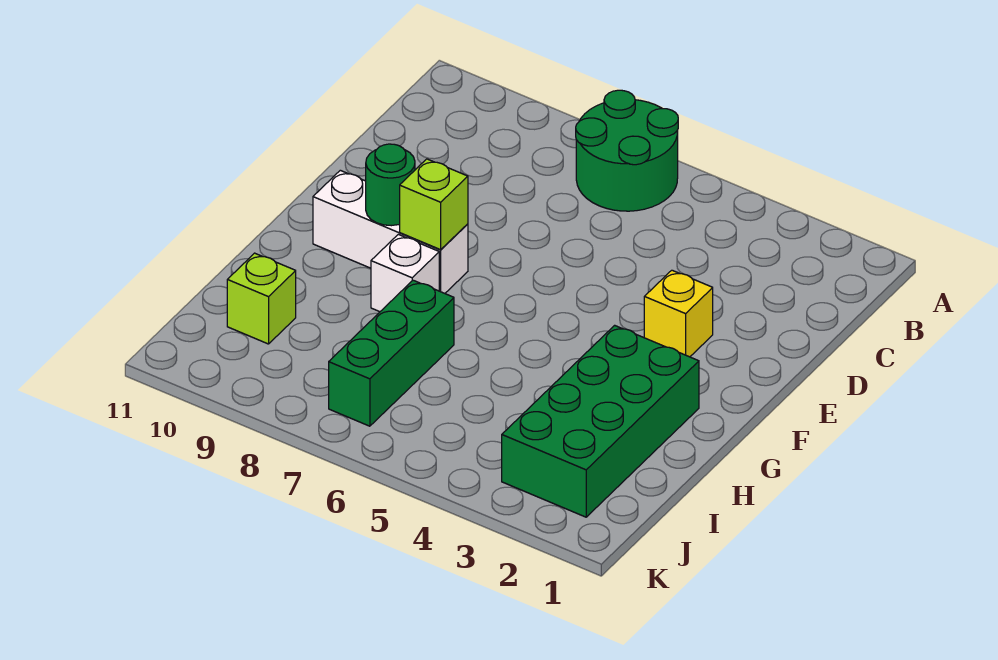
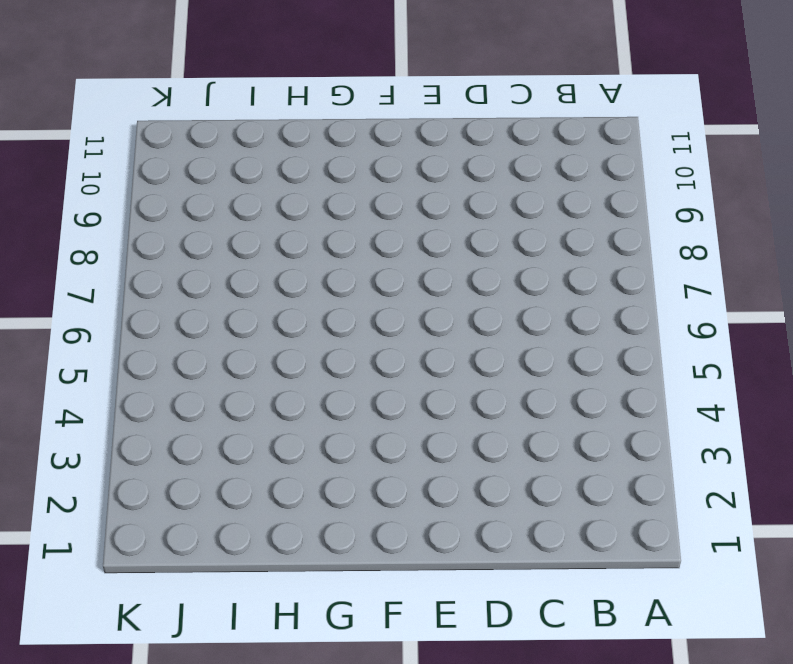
none -> green round brick A6:B7 level 1
none -> yellow brick E3 level 1

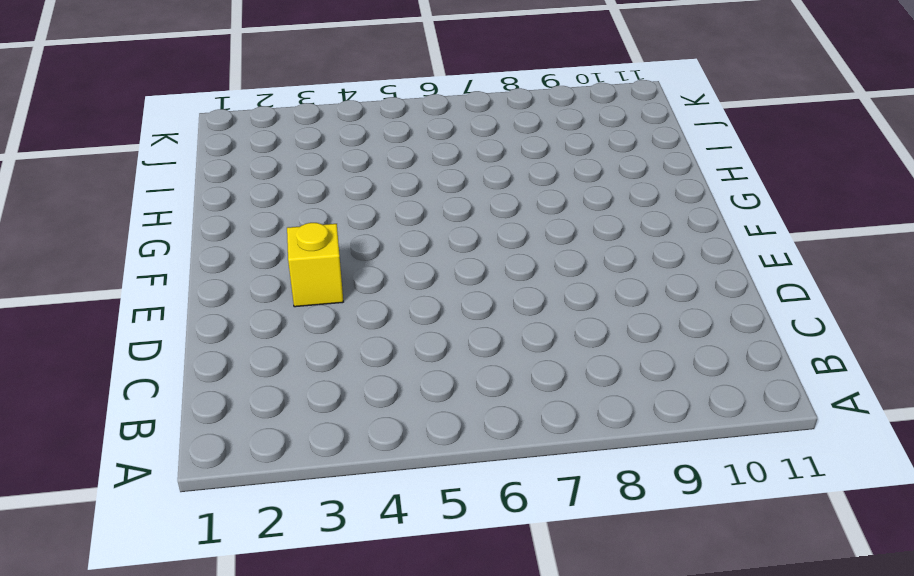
none -> green round brick A6:B7 level 1
none -> white brick F8:F10 level 1

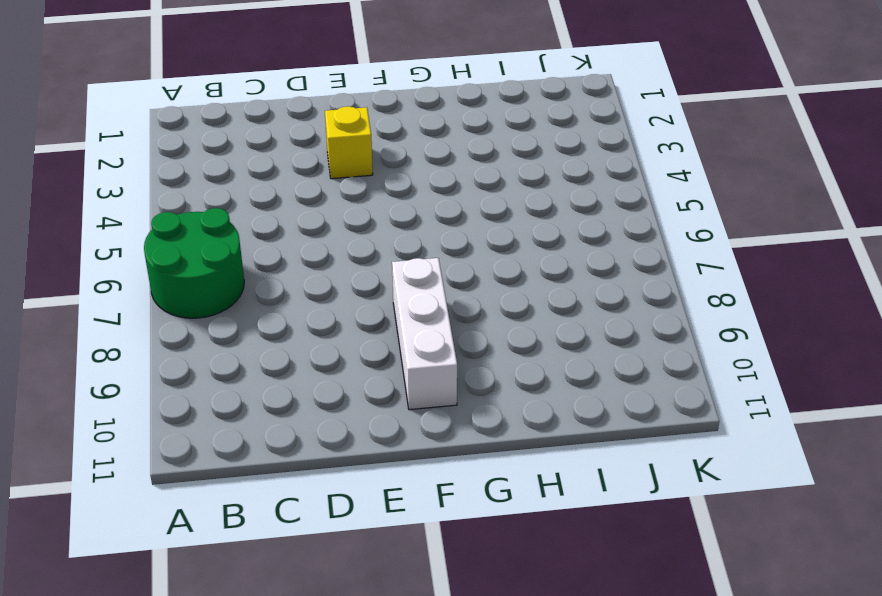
none -> green brick G2:J3 level 1
none -> white brick G8 level 1

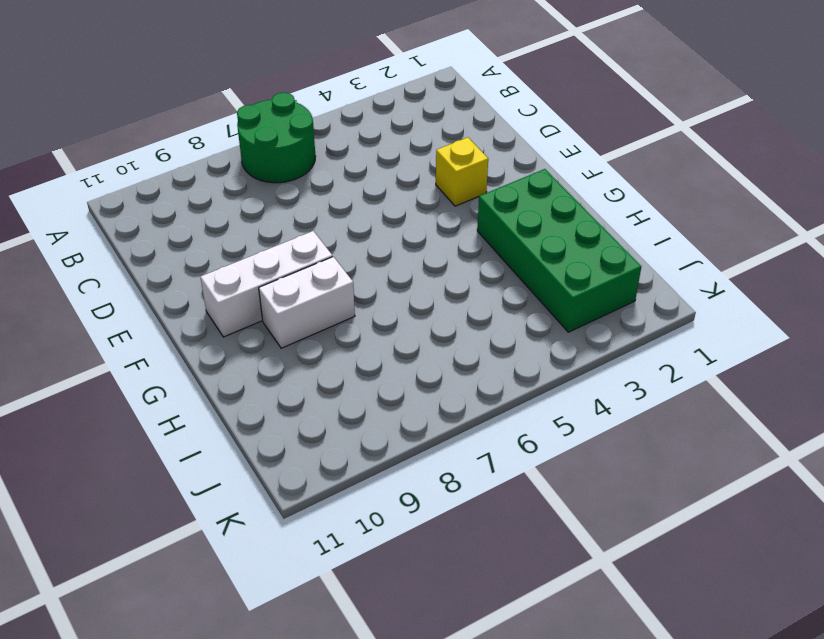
white brick G8:G9 level 1 -> white brick G8 level 1
none -> green brick H7:J7 level 1
none -> lime brick I10 level 1

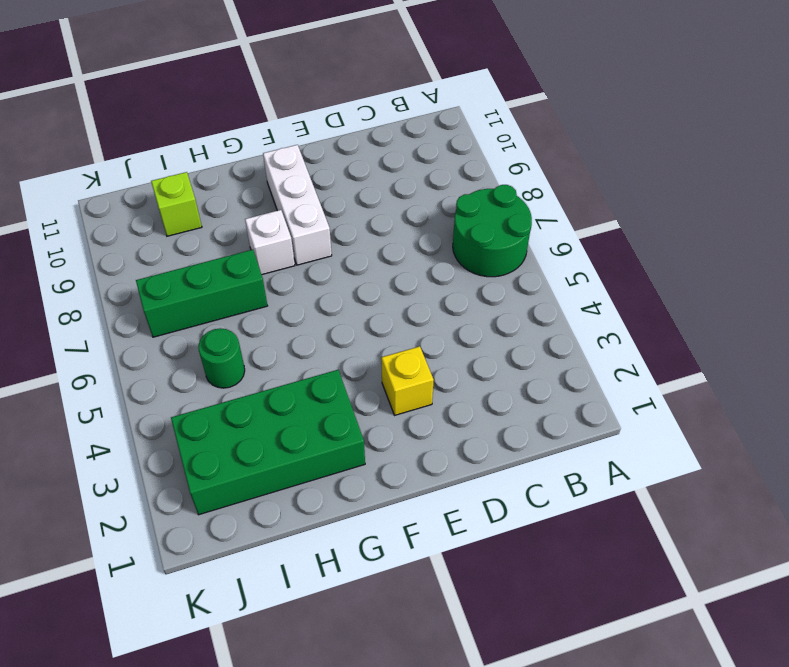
green round brick I5 level 1 -> green round brick F9 level 2
none -> lime brick F8 level 2

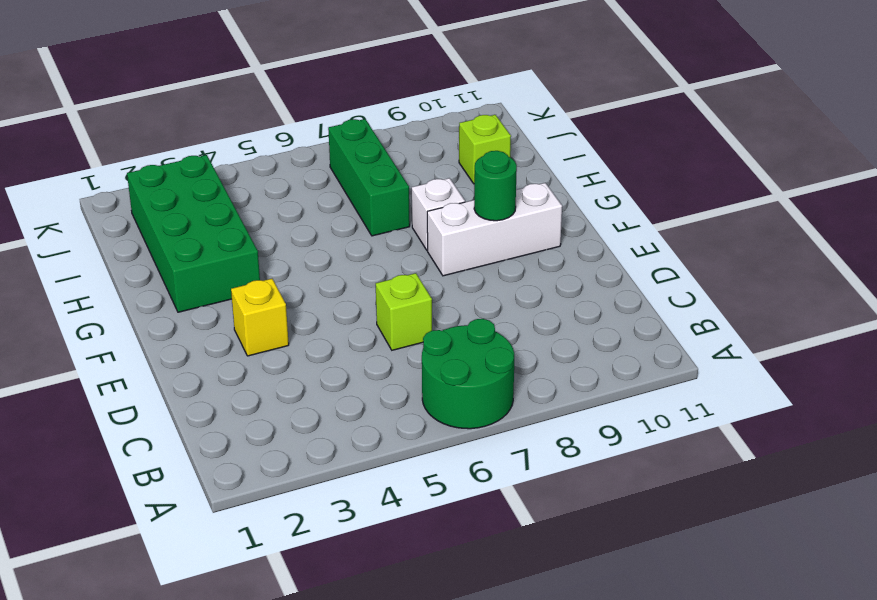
lime brick D6 level 1 -> lime brick F8 level 2

